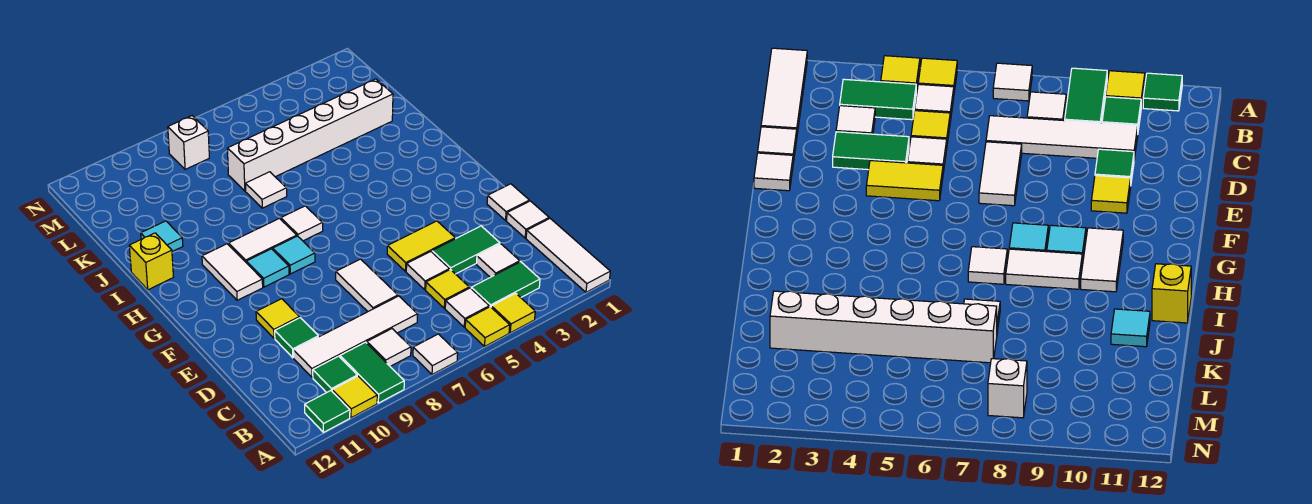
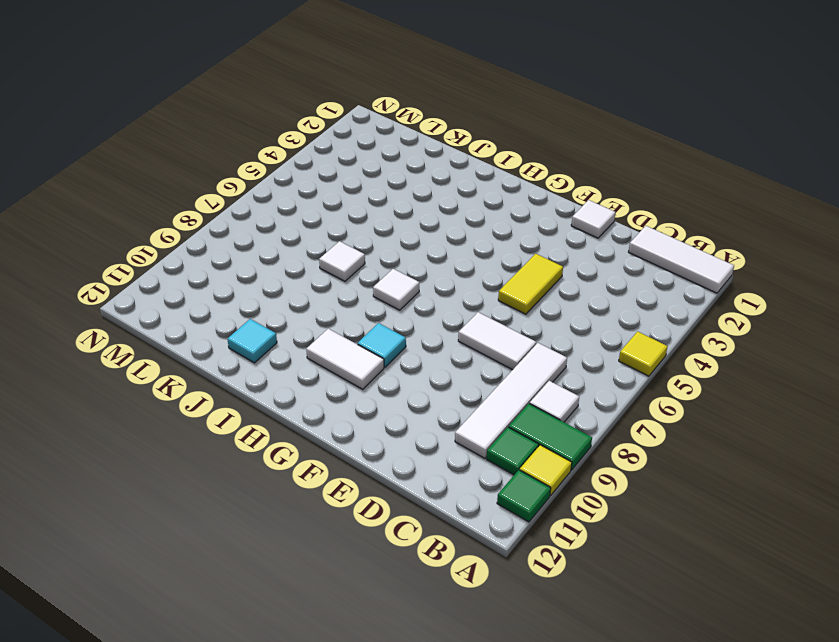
none -> yellow tile A4 level 1
none -> white tile A7 level 1
none -> green tile B3:B4 level 1
none -> white tile B5 level 1

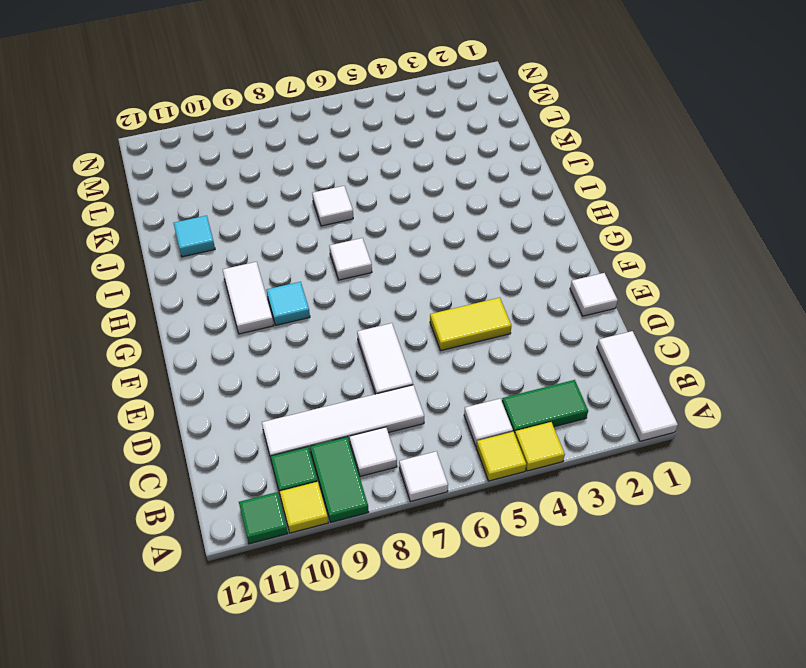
none -> white tile C3 level 1
none -> yellow tile C5 level 1
none -> white tile D1 level 1
none -> green tile D3:D4 level 1

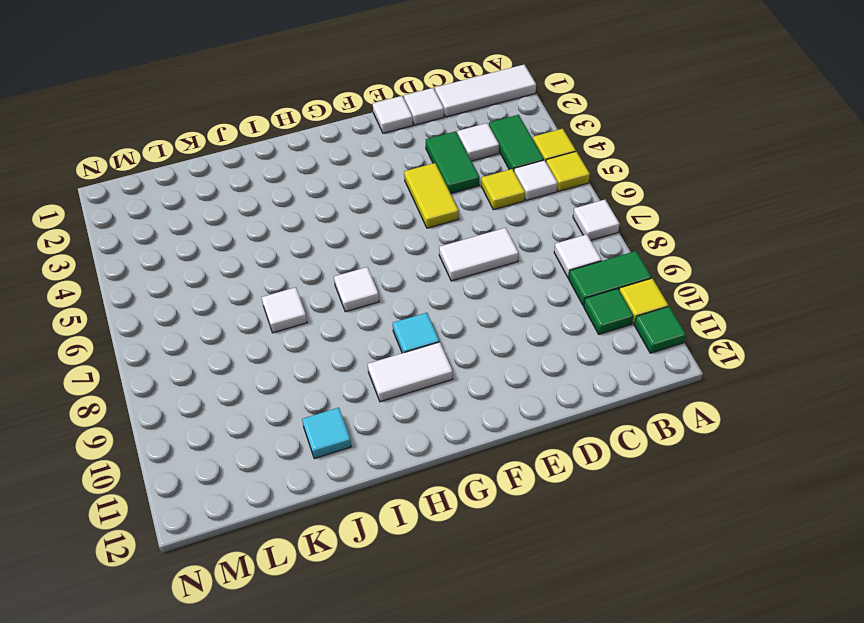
none -> white tile C7:C10 level 1
none -> white tile D5 level 1
none -> green tile D10 level 1
none -> yellow tile E10 level 1

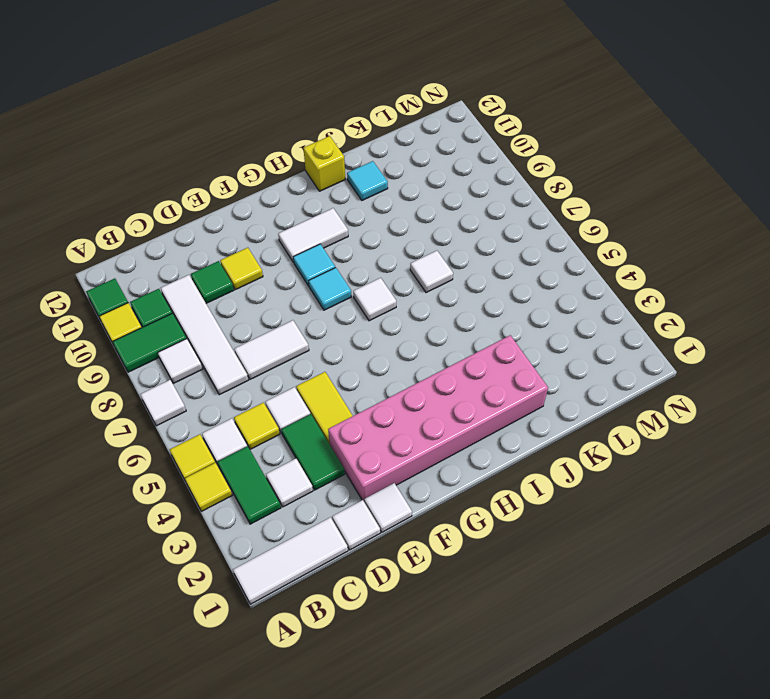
pink brick E2:J3 level 1 -> none
none -> white tile H8:H9 level 1
none -> white brick K2:K7 level 1
none -> white brick M8 level 1

